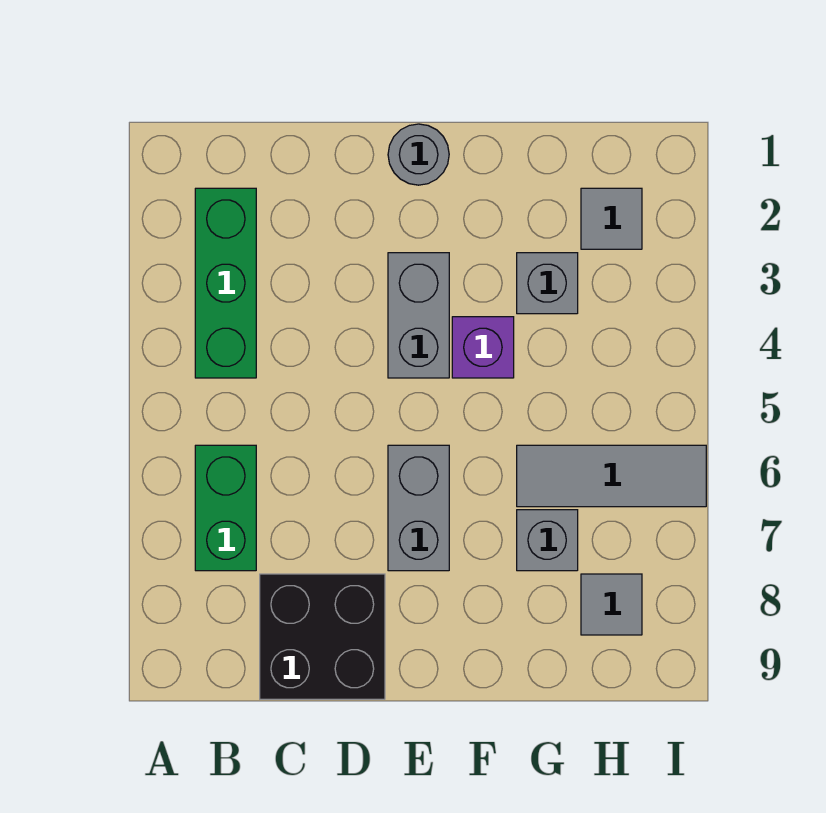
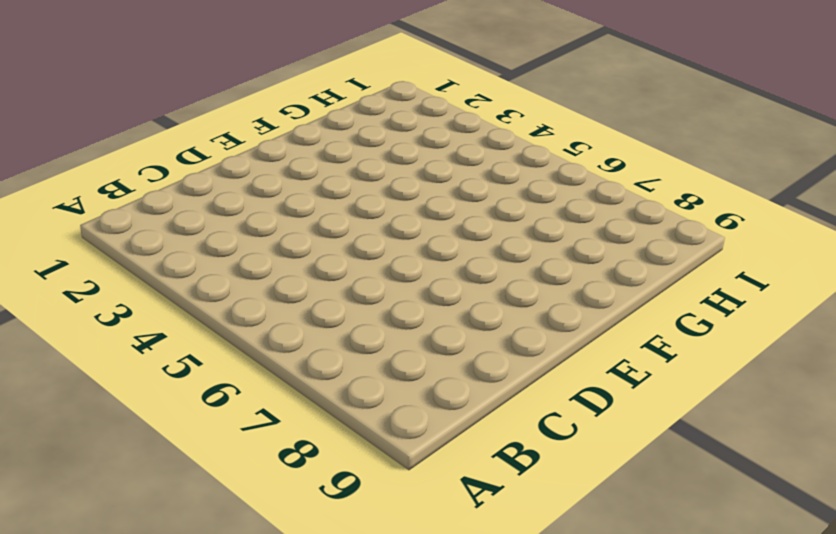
none -> green brick B2:B4 level 1
none -> green brick B6:B7 level 1
none -> black brick C8:D9 level 1

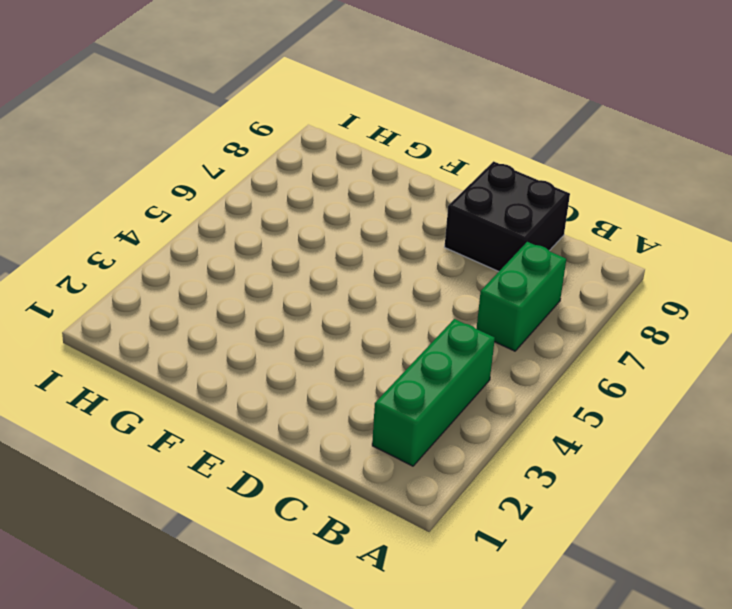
none -> grey round brick E1 level 1
none -> grey brick E3:E4 level 1
none -> grey brick E6:E7 level 1

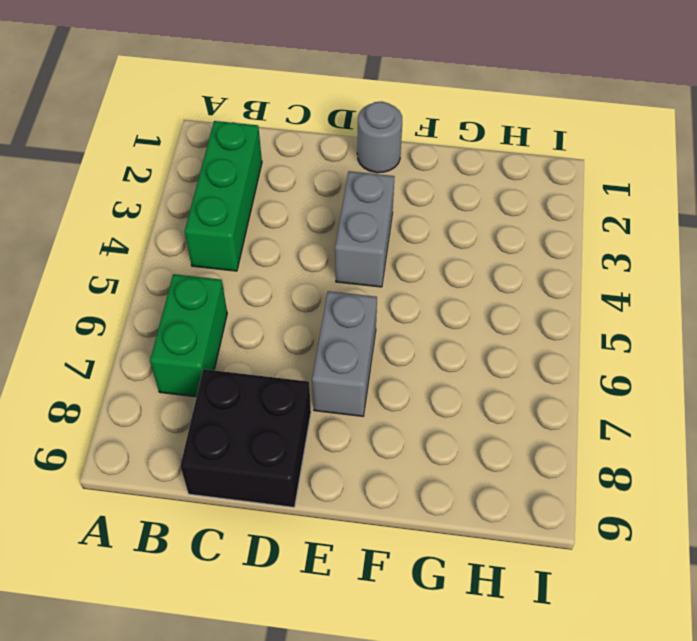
none -> purple brick F4 level 1
none -> grey brick G3 level 1
none -> grey tile G6:I6 level 1

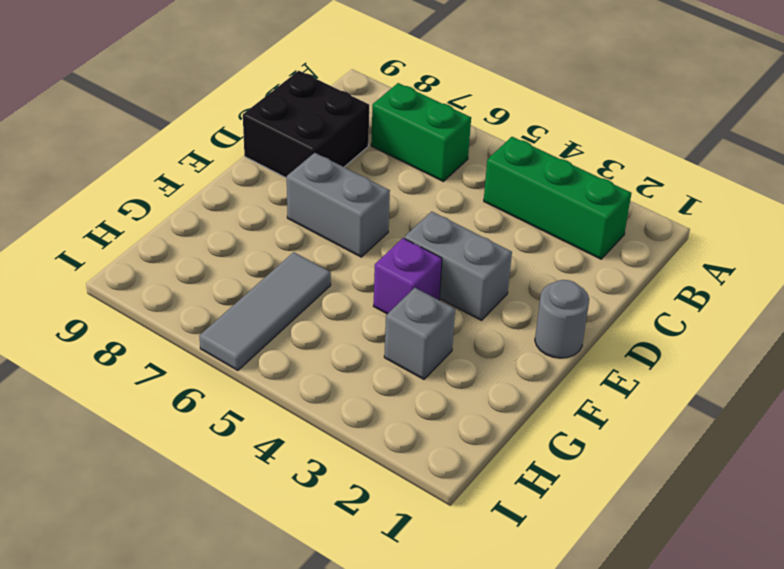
none -> grey brick G7 level 1
none -> grey tile H2 level 1
none -> grey tile H8 level 1

